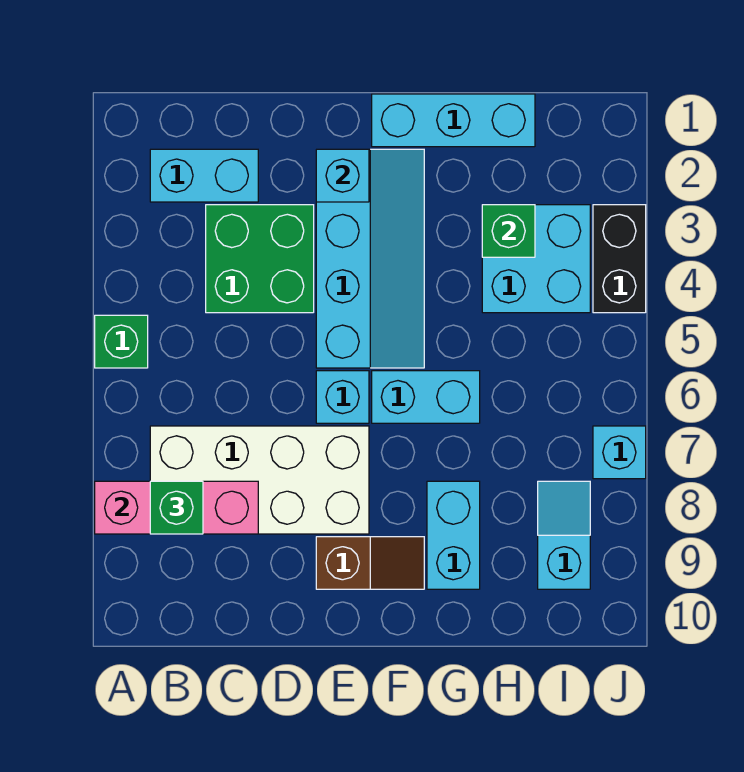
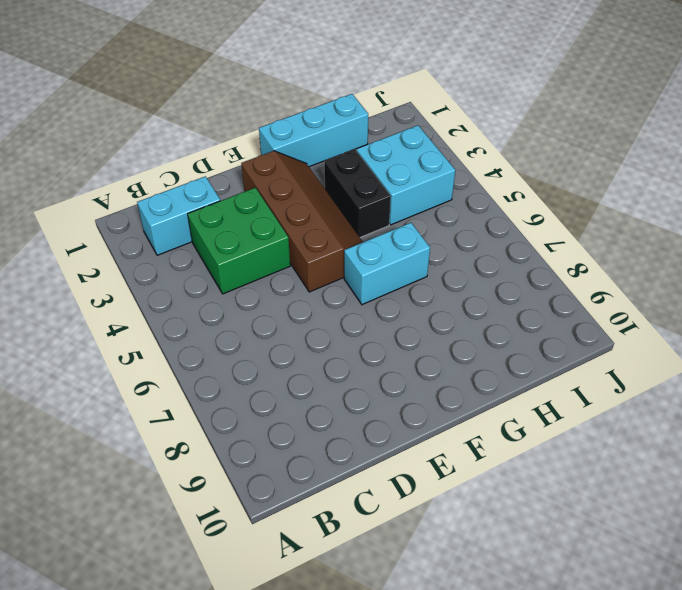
brown slope E2:F5 level 1 top E -> cyan slope E2:F5 level 1 top E
black brick G3:G4 level 1 -> black brick J3:J4 level 1
none -> green brick A5 level 1
none -> white brick B7:E8 level 1
none -> cyan brick E6 level 1

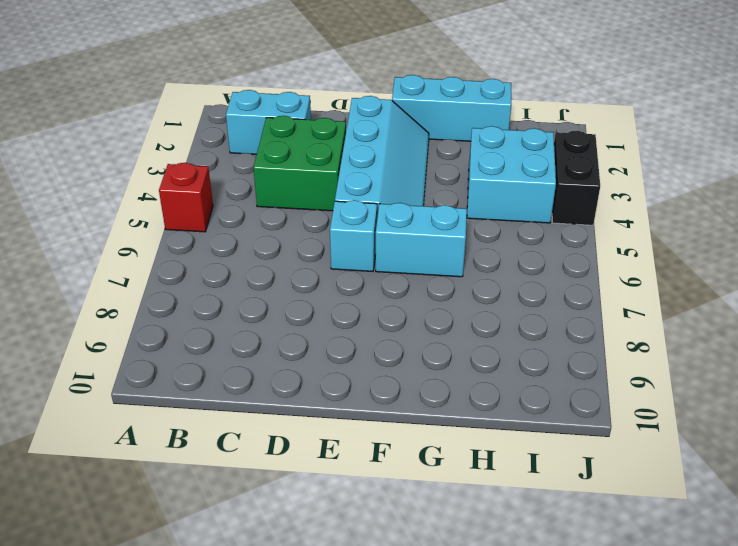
red brick A5 level 1 -> green brick A5 level 1
none -> white brick B7:E8 level 1
none -> brown slope E9:F9 level 1 top E
none -> cyan brick G8:G9 level 1

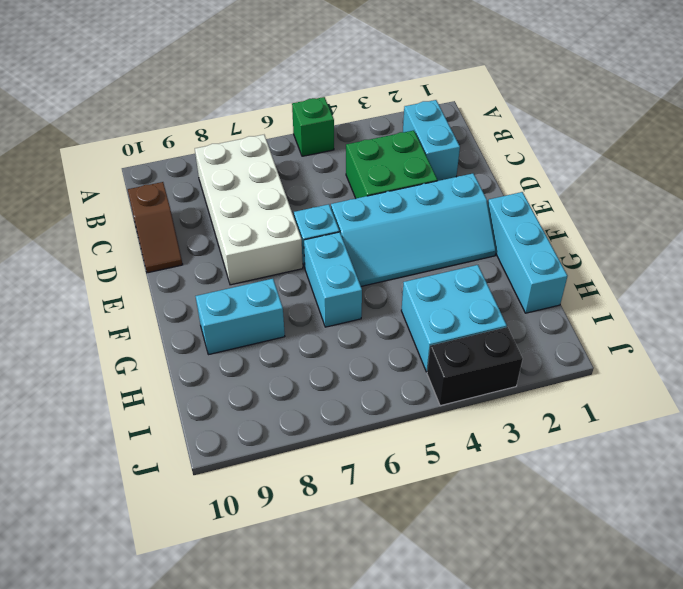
brown slope C10:D10 level 1 top C -> brown slope E9:F9 level 1 top E
none -> cyan slope I8:I9 level 1 top 9
none -> cyan brick J7 level 1
none -> pink brick A8:C8 level 2

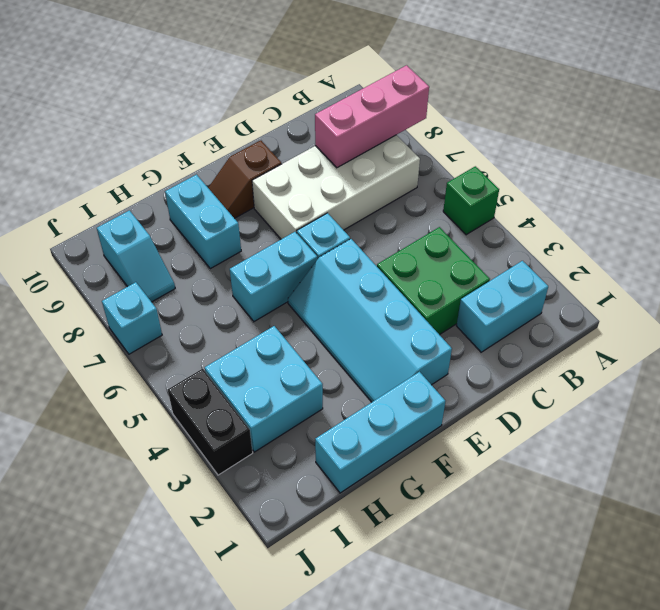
none -> cyan brick E2 level 2
none -> green brick H3 level 2
none -> green brick B8 level 3

